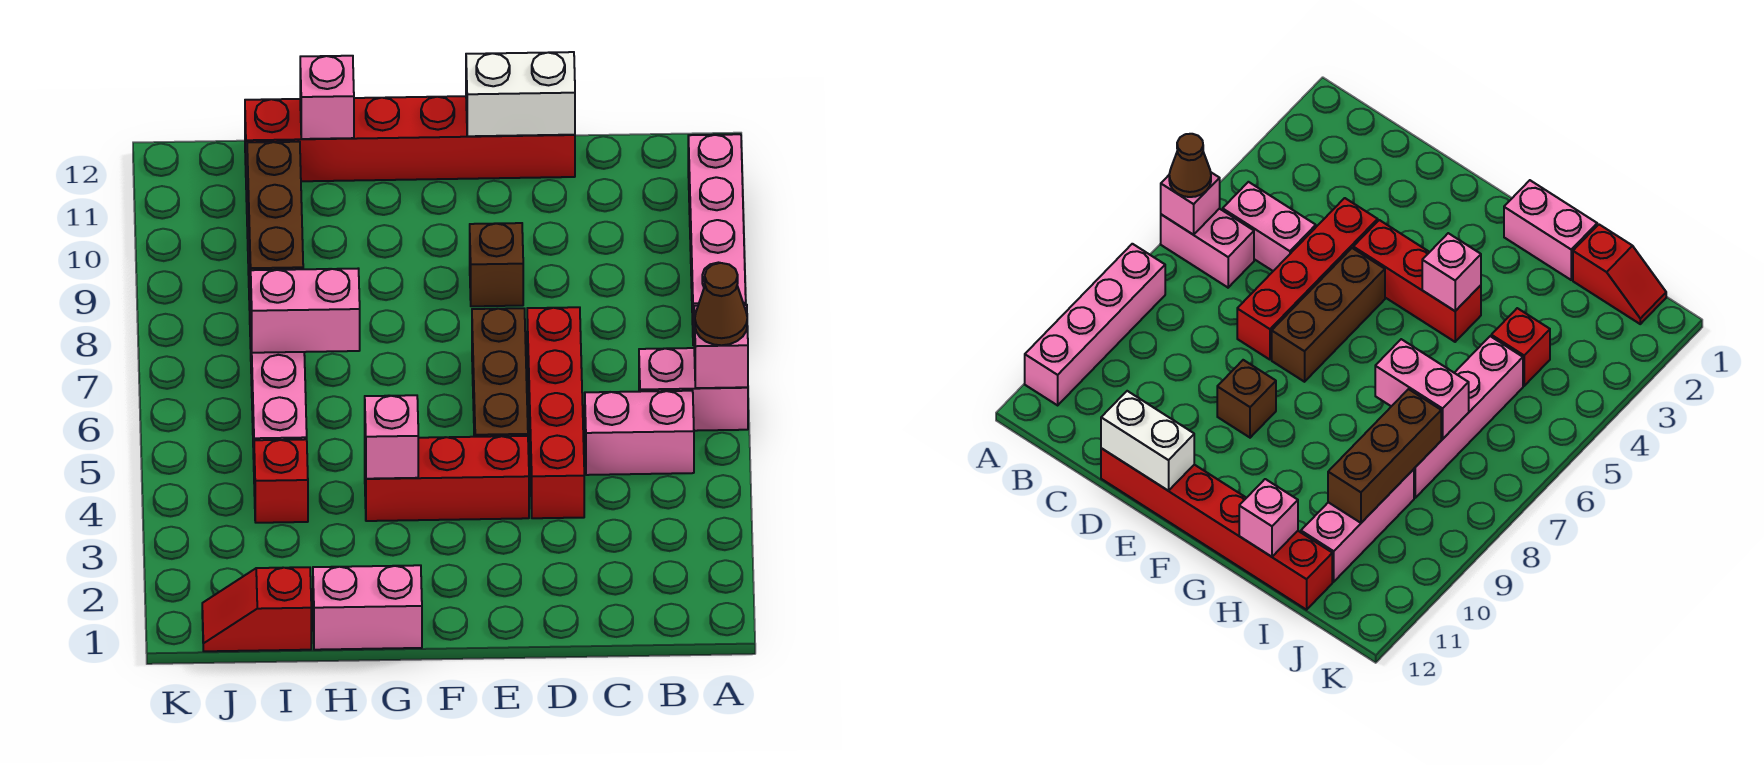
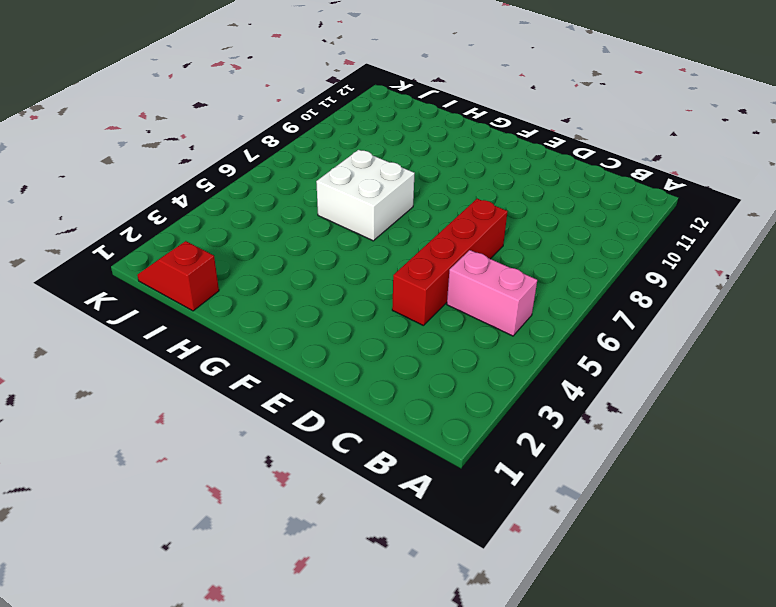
white brick G6:H7 level 1 -> none
none -> pink brick A6:B6 level 1
none -> pink brick A8:A11 level 1
none -> red brick D12:I12 level 1

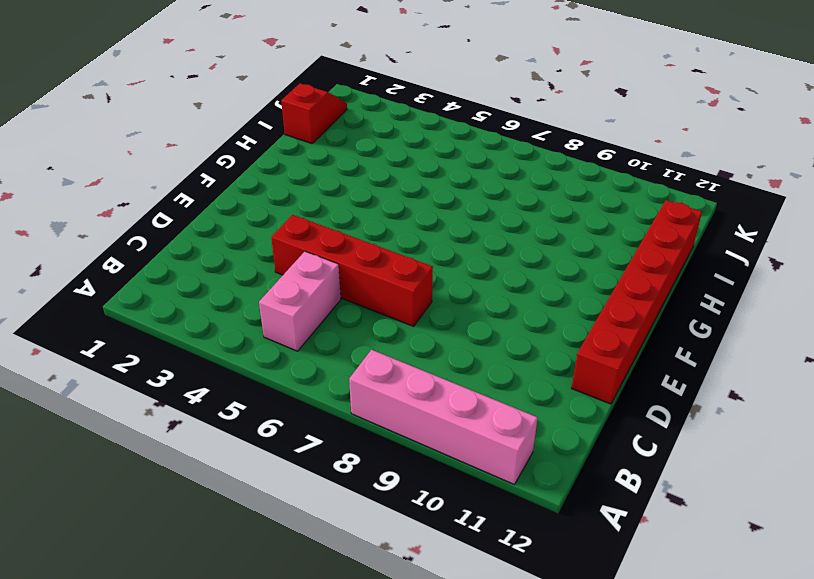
none -> pink brick A6:B6 level 1
none -> red brick E4:G4 level 1
none -> brown brick E5:E7 level 1

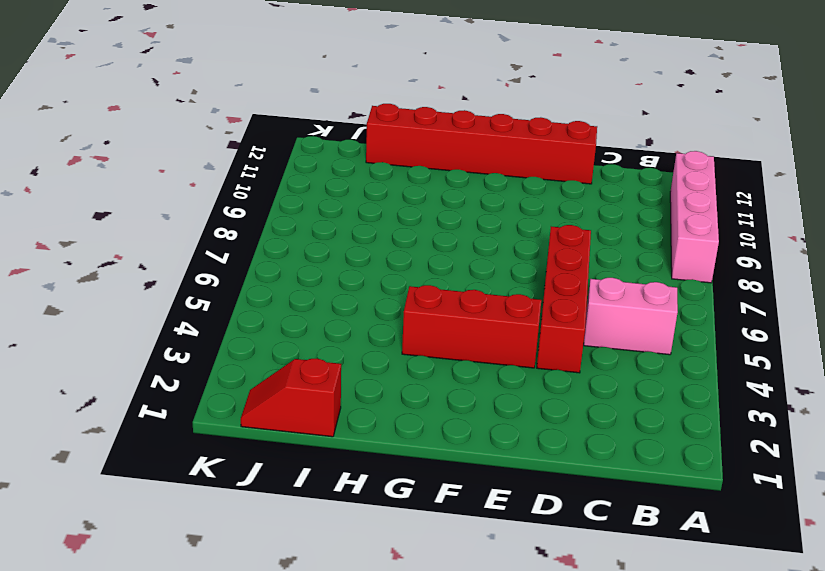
none -> pink brick A6:B6 level 1
none -> brown brick E5:E7 level 1
none -> brown brick E9 level 1

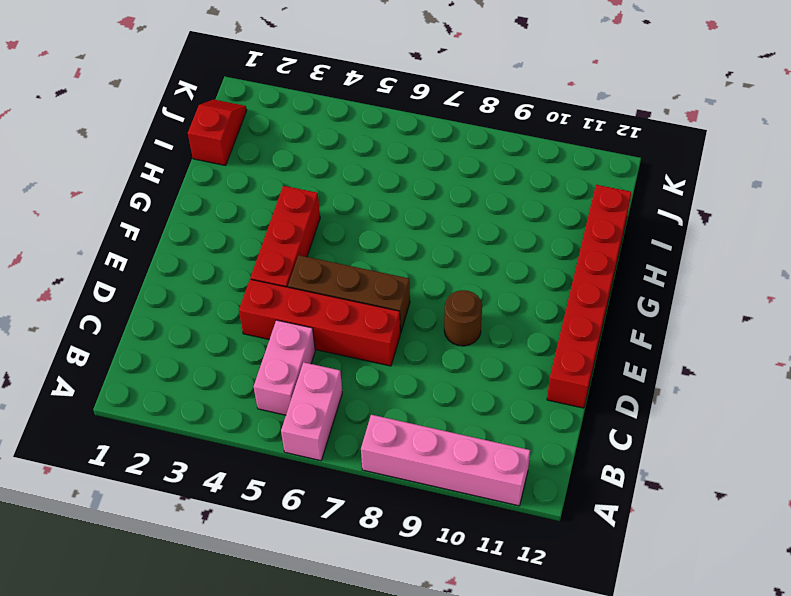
brown round brick E9 level 1 -> brown brick E9 level 1
none -> pink brick G1:H1 level 1
none -> red brick I4 level 1
none -> pink brick I5:I8 level 1

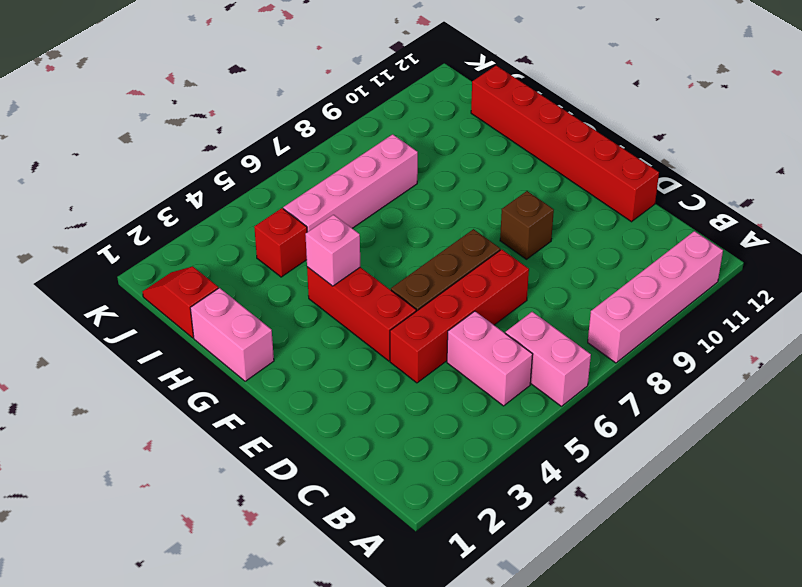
none -> pink brick I9:I11 level 1
none -> pink brick A6 level 2
none -> white brick D12:E12 level 2

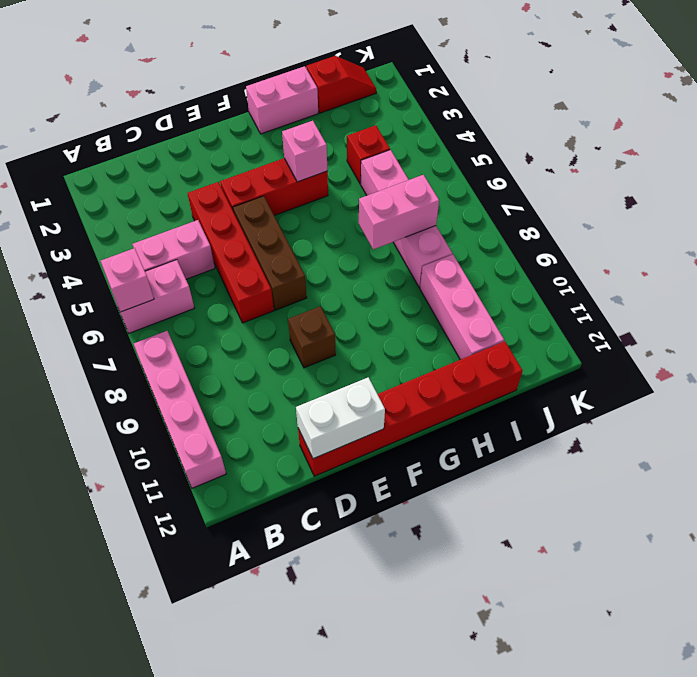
none -> pink brick H12 level 2
none -> brown brick I8:I10 level 2
none -> brown cone A6 level 3

